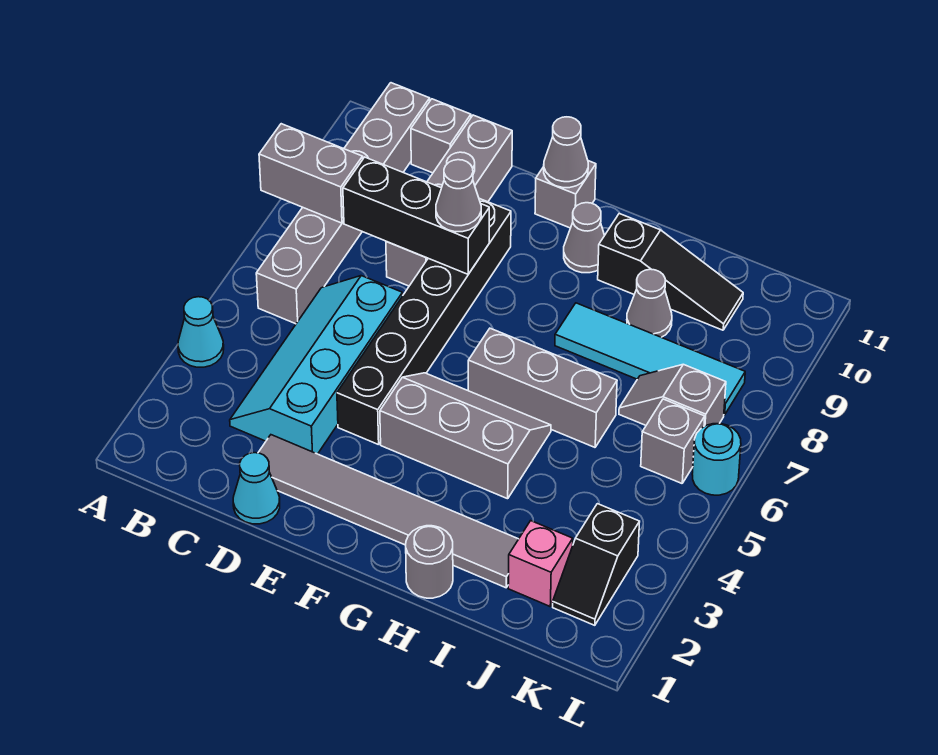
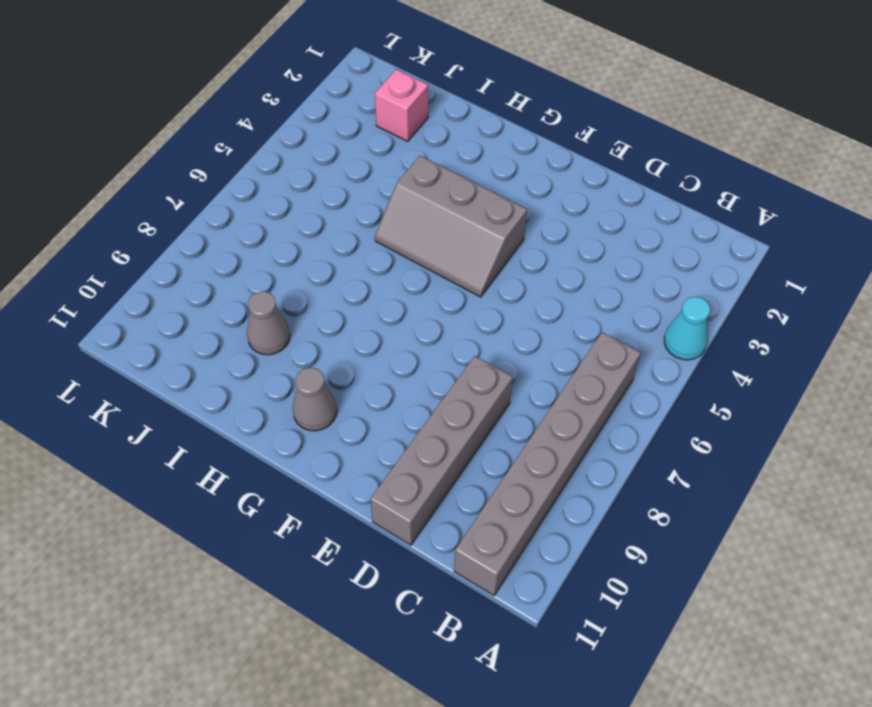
none -> cyan slope C3:D6 level 1 top D
none -> grey brick C11 level 1
none -> cyan cone D1 level 1

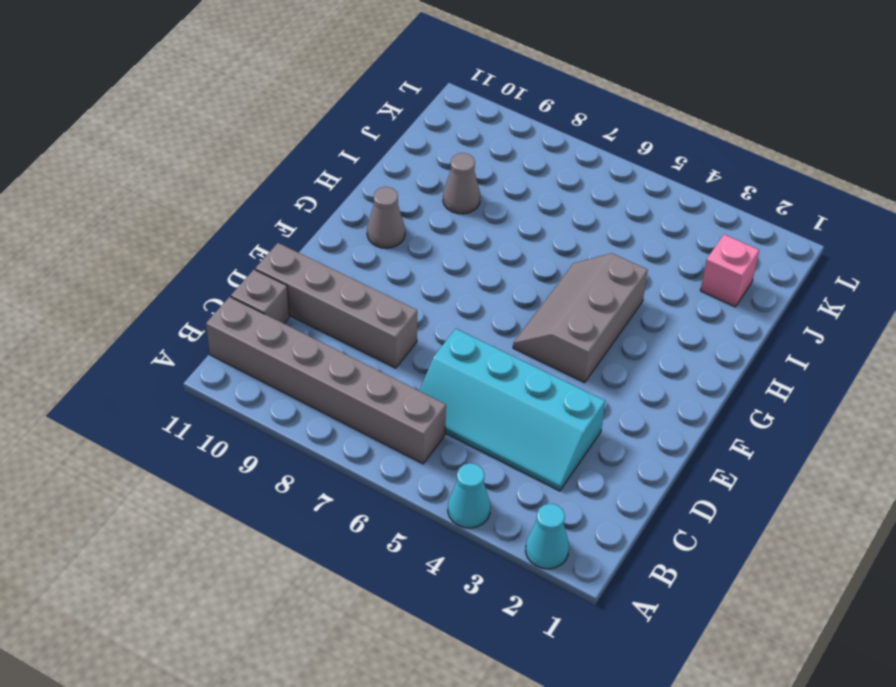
cyan cone A2 level 1 -> cyan cone D1 level 1
none -> grey tile D2:I2 level 1
none -> black brick E4:E9 level 1
none -> grey brick F11 level 1

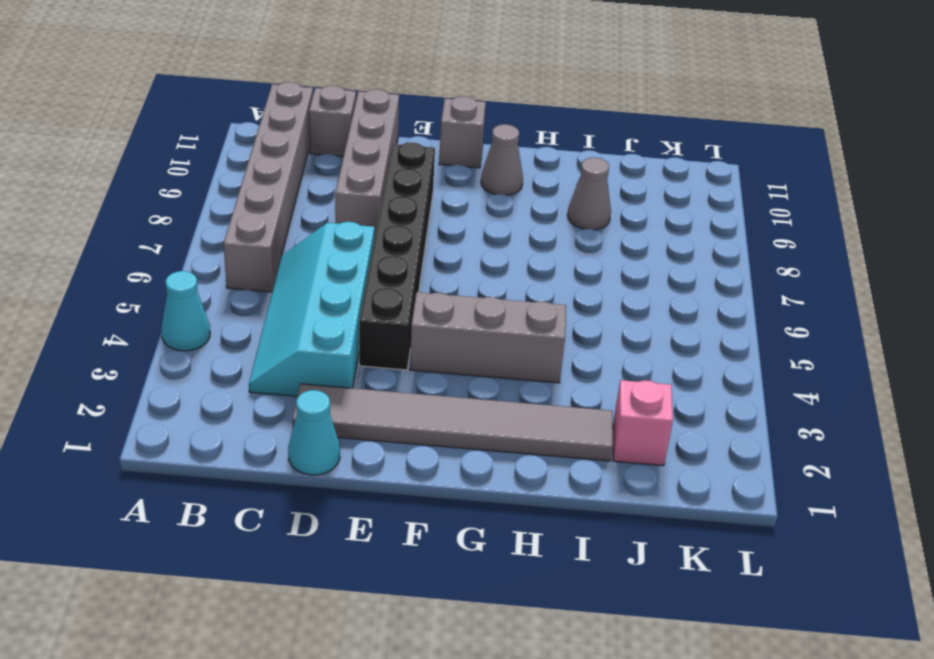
none -> grey brick G6:I6 level 1
none -> grey round brick H1 level 1
none -> cyan tile H8:K8 level 1

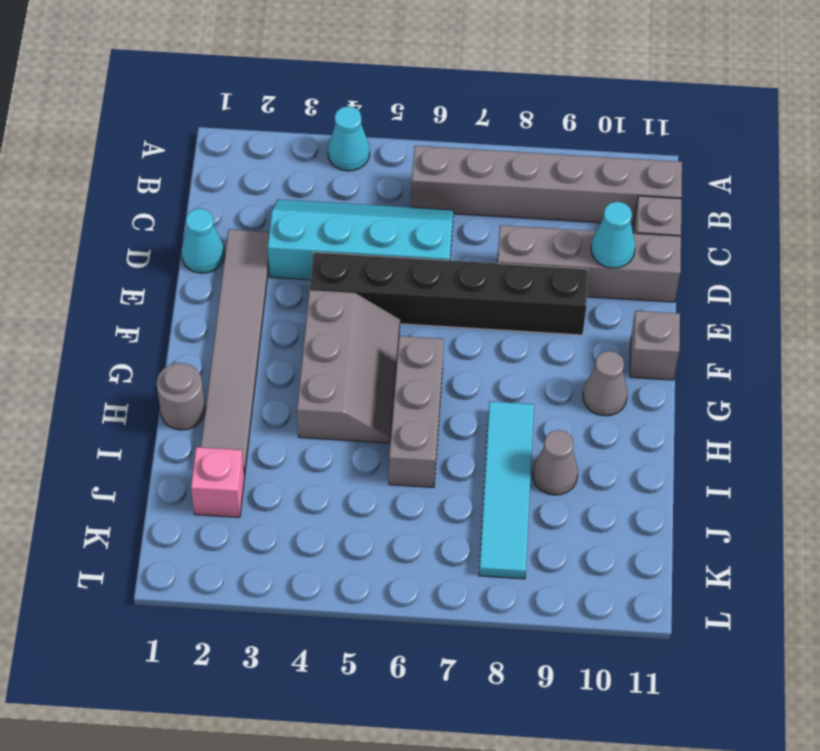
cyan cone D10 level 2 -> none
none -> black slope H10:J10 level 1 top H
none -> grey slope J7:K7 level 1 top K
none -> black slope K2:K3 level 1 top 3

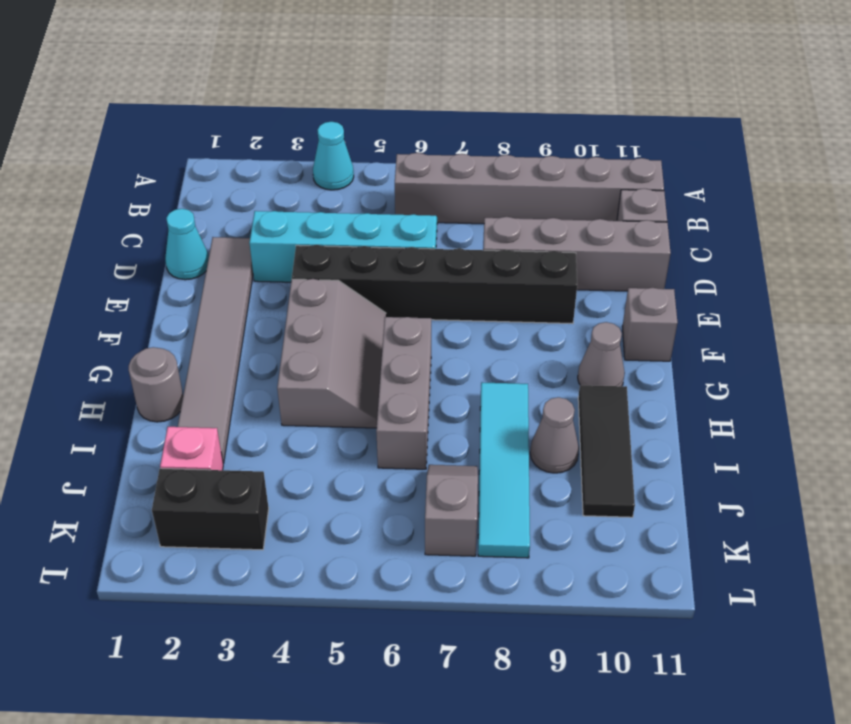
black tile H10:J10 level 1 -> black slope H10:J10 level 1 top H
black brick K2:K3 level 1 -> black slope K2:K3 level 1 top 3
none -> grey brick K6 level 1
none -> cyan round brick L6 level 1
none -> grey brick A8:B8 level 2

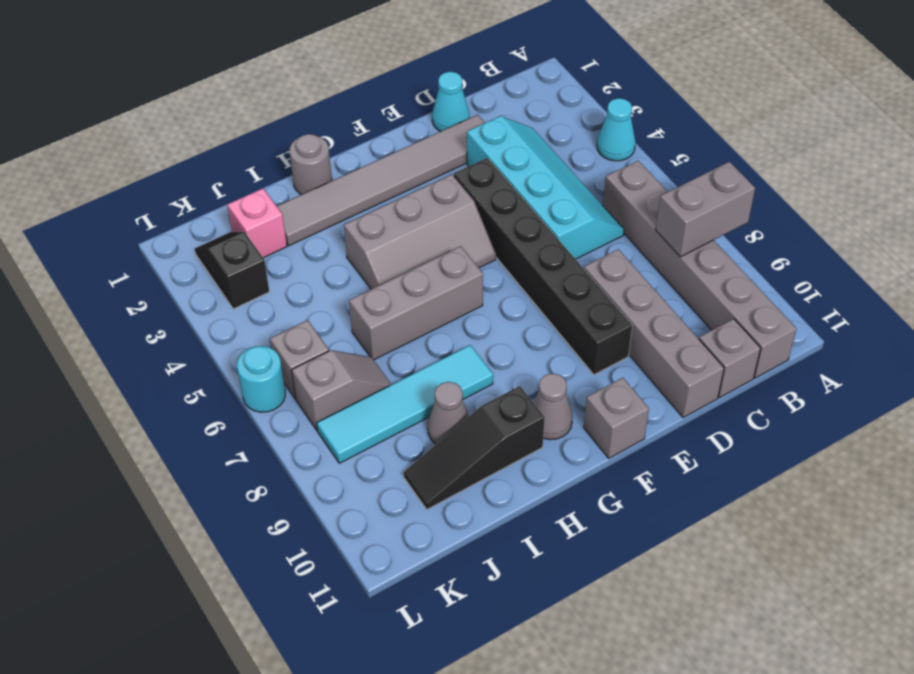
none -> black brick C8:E8 level 2
none -> grey cone F11 level 2
none -> grey cone E8 level 3

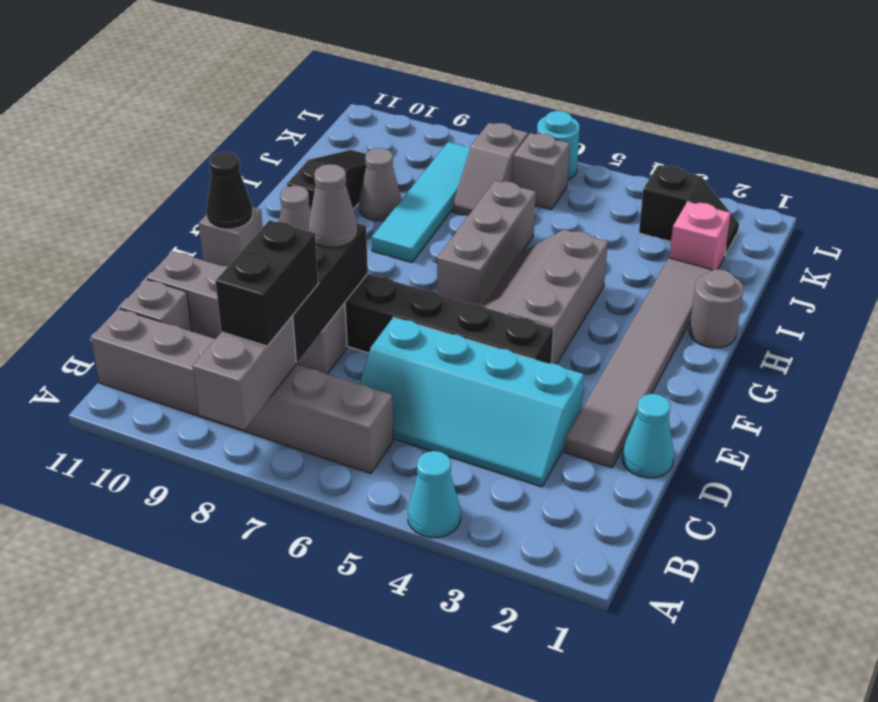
black brick B8:C8 level 3 -> none
black cone F11 level 2 -> grey cone F11 level 2

